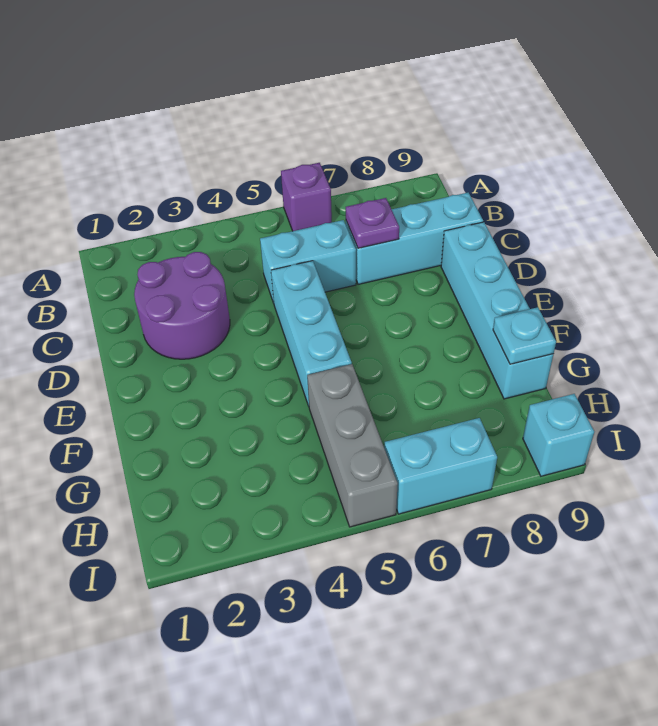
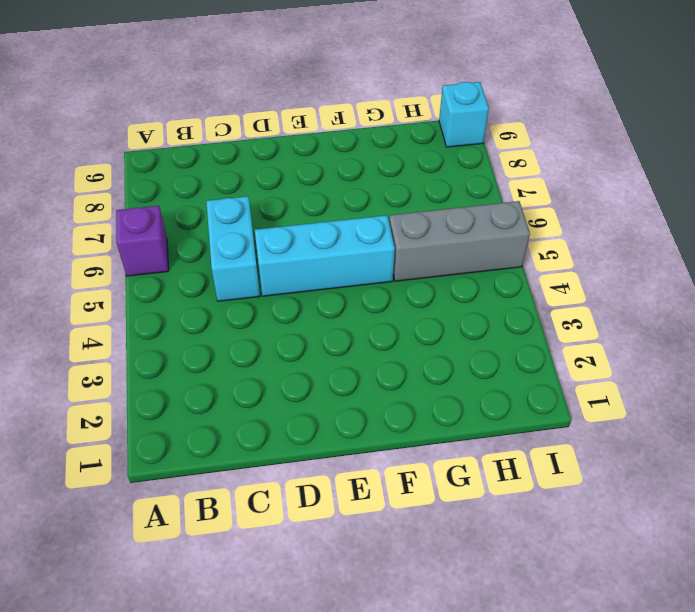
none -> purple round brick C2:D3 level 1
none -> cyan brick C7:C9 level 1

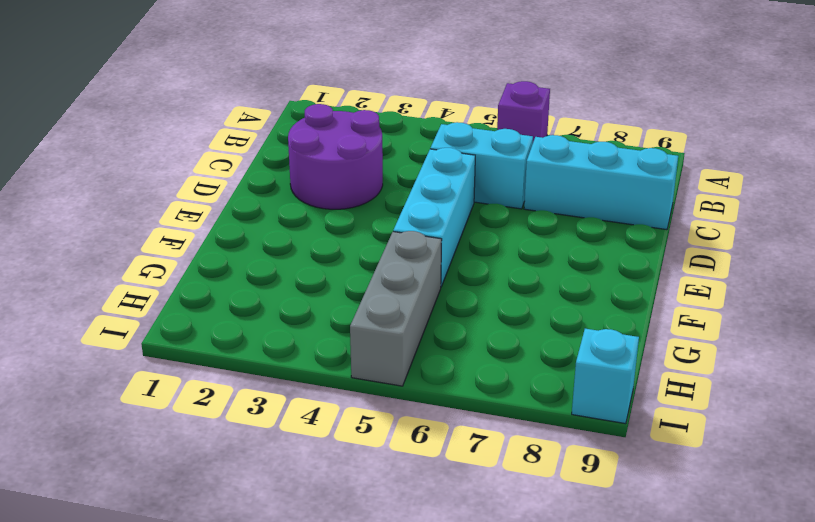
none -> cyan brick D9:G9 level 1
none -> cyan brick I6:I7 level 1

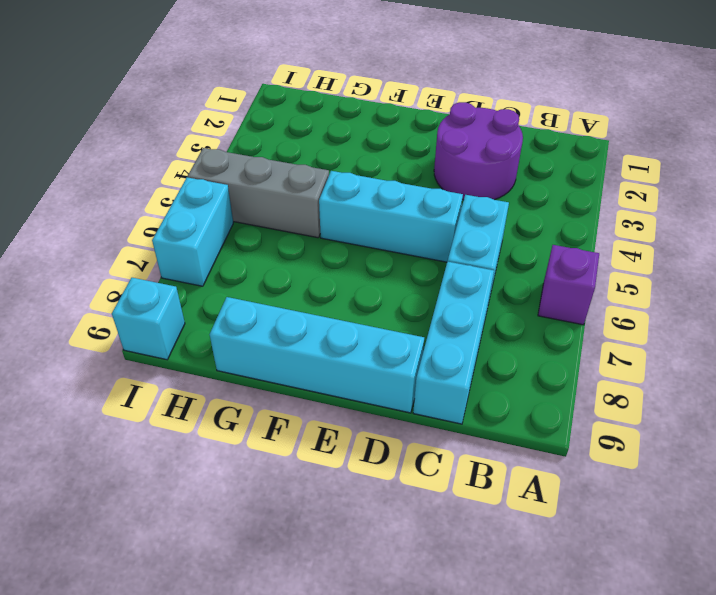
none -> purple plate C7 level 2
none -> cyan plate G9 level 2

